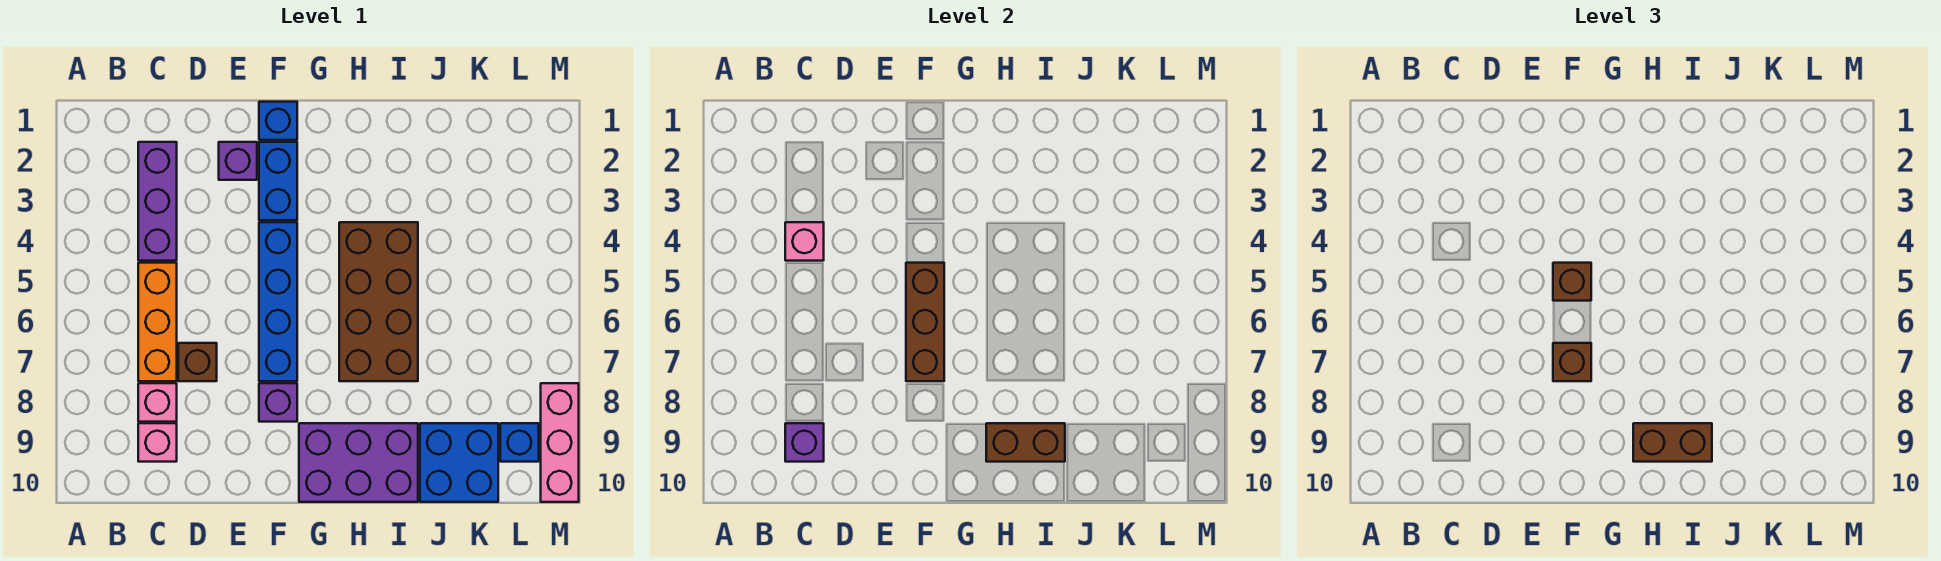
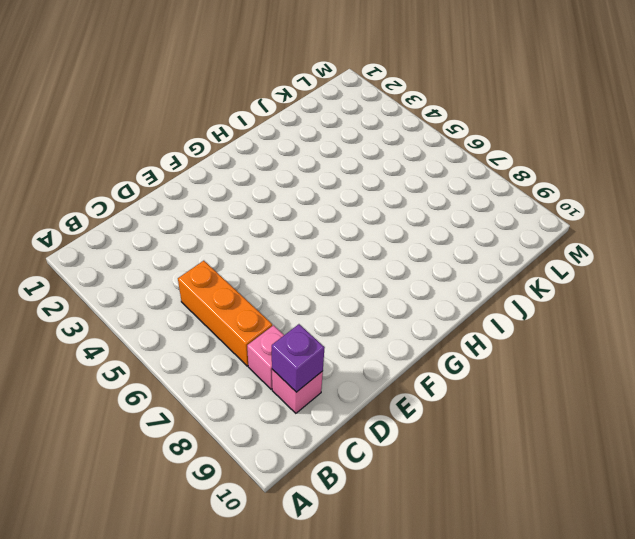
none -> purple brick C2:C4 level 1
none -> brown brick D7 level 1
none -> purple brick E2 level 1

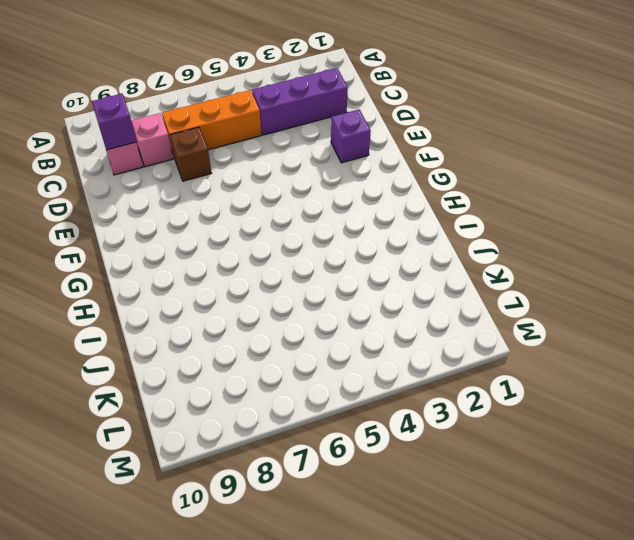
none -> blue brick F1 level 1
none -> blue brick F2:F3 level 1
none -> blue brick F4:F7 level 1

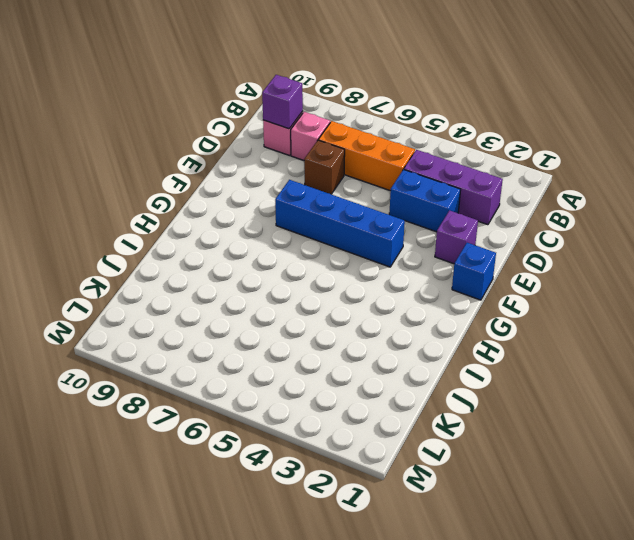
blue brick D3:D4 level 1 -> blue brick F2:F3 level 1
none -> purple brick F8 level 1
none -> purple brick G9:I10 level 1
none -> brown brick H4:I7 level 1

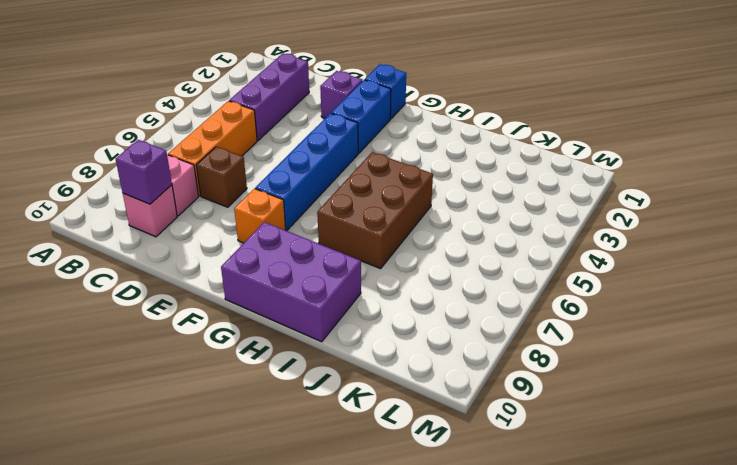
orange brick F8 level 1 -> purple brick F8 level 1
brown brick H5:I7 level 1 -> brown brick H4:I7 level 1
none -> blue brick J9:K10 level 1
none -> blue brick L9 level 1
none -> pink brick M8:M10 level 1

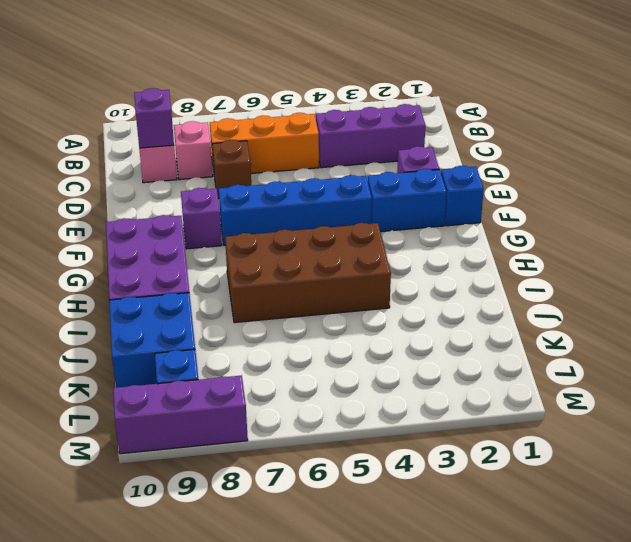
purple brick M8:M10 level 1 -> pink brick M8:M10 level 1
none -> pink brick C4 level 2
none -> brown brick F5:F7 level 2
none -> brown brick H9:I9 level 2

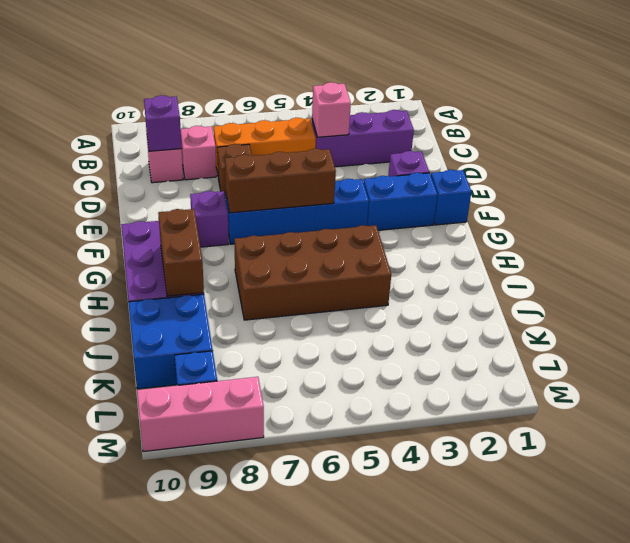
none -> brown brick F5 level 3
none -> brown brick F7 level 3
none -> brown brick H9:I9 level 3

